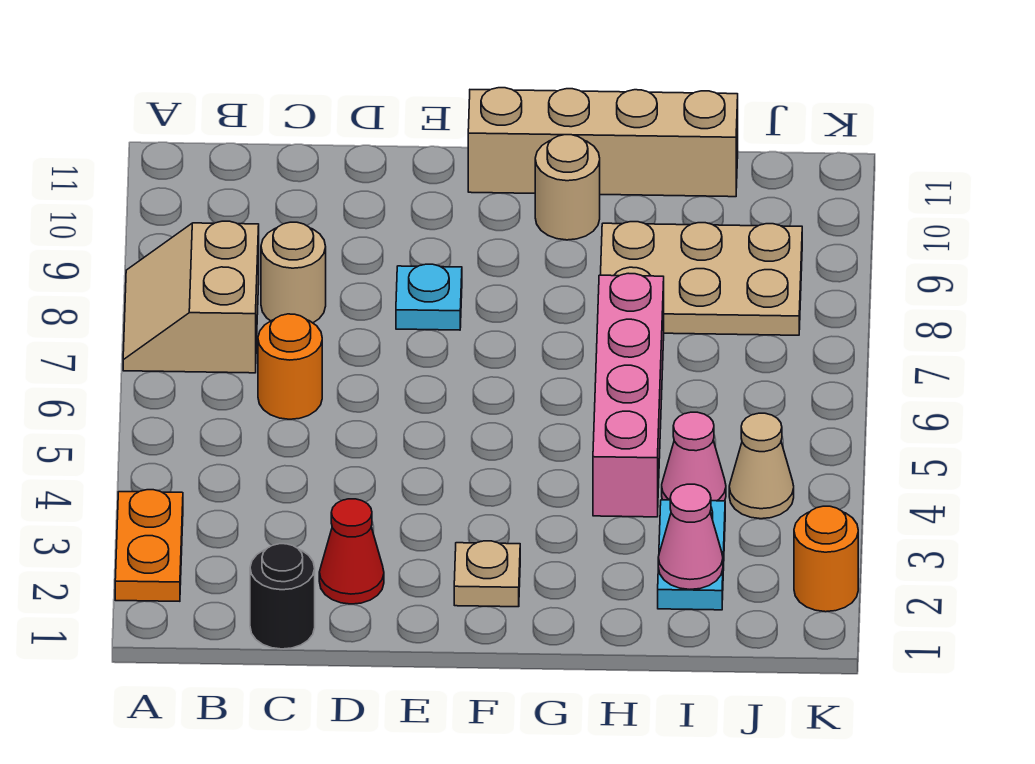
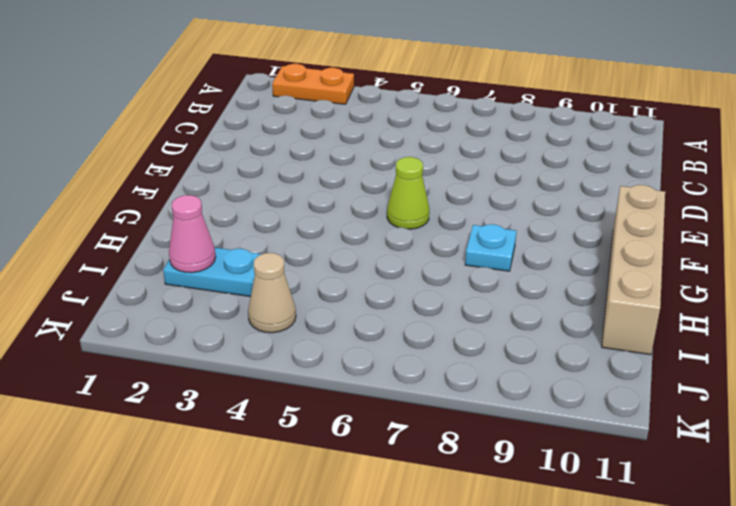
lime cone F6 level 1 -> none
cyan plate G8 level 1 -> cyan plate E8 level 1
none -> tan slope A7:B8 level 1 top B
none -> black round brick C1 level 1
none -> orange round brick C6 level 1

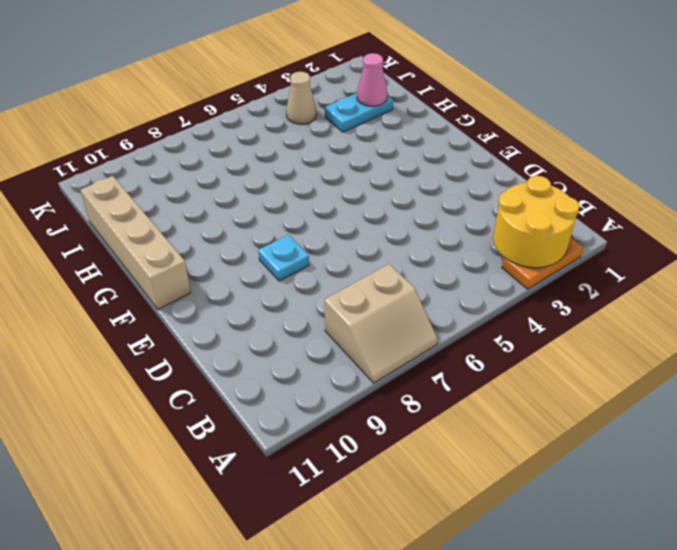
yellow round brick A2:B3 level 2 -> none
none -> black round brick C1 level 1
none -> orange round brick C6 level 1
none -> tan round brick C8 level 1

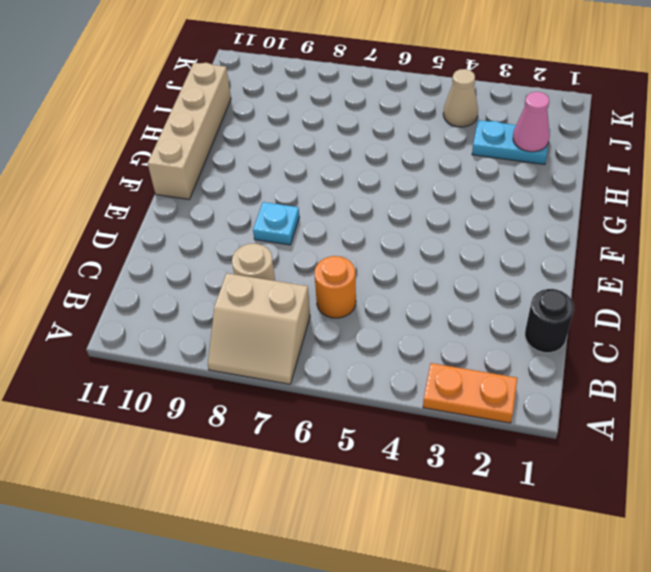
none -> red cone D2 level 1
none -> tan plate F2 level 1
none -> tan round brick G10 level 1

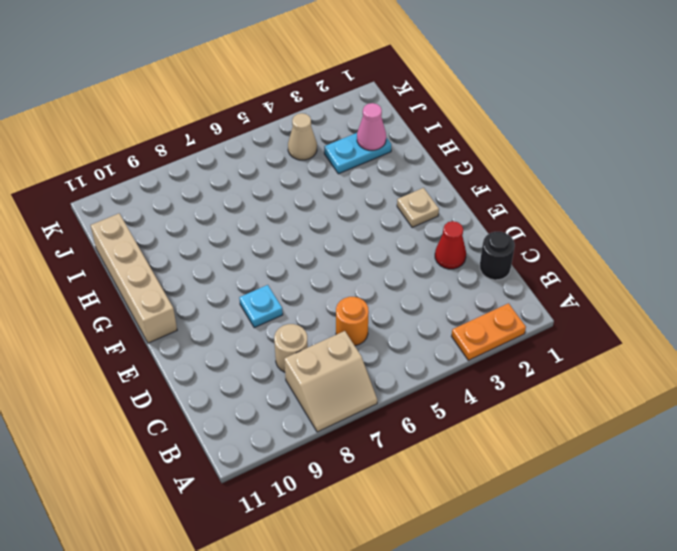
none -> tan round brick G10 level 1
none -> pink brick H4:H7 level 1
none -> tan plate H8:J9 level 1

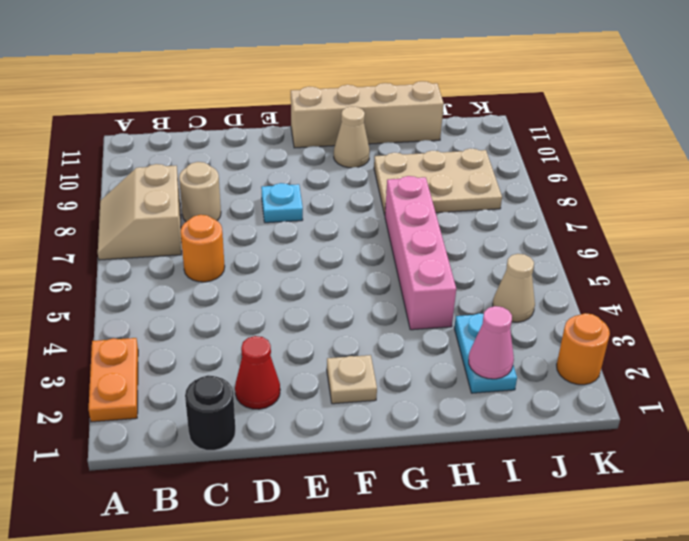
tan cone G10 level 1 -> tan round brick G10 level 1
none -> pink cone I4 level 1

